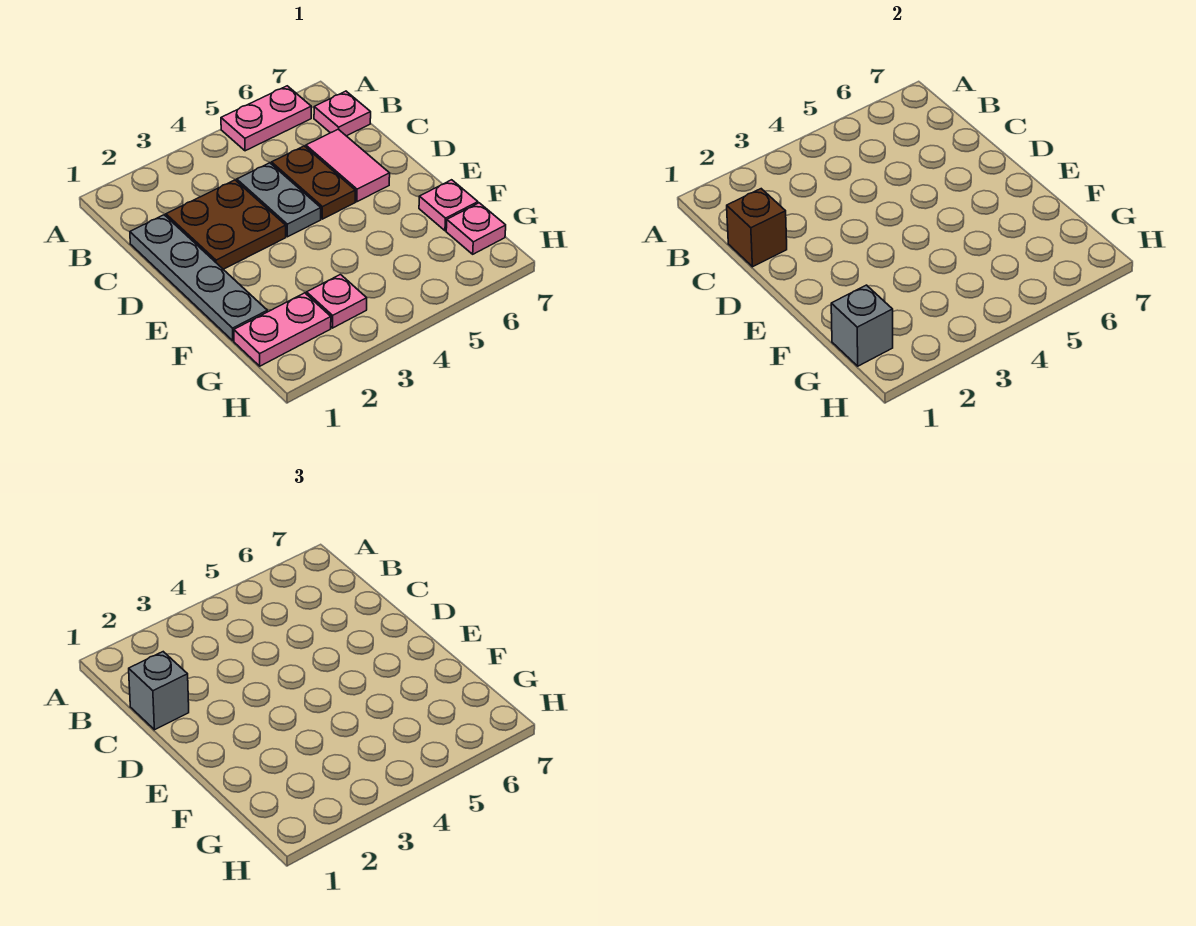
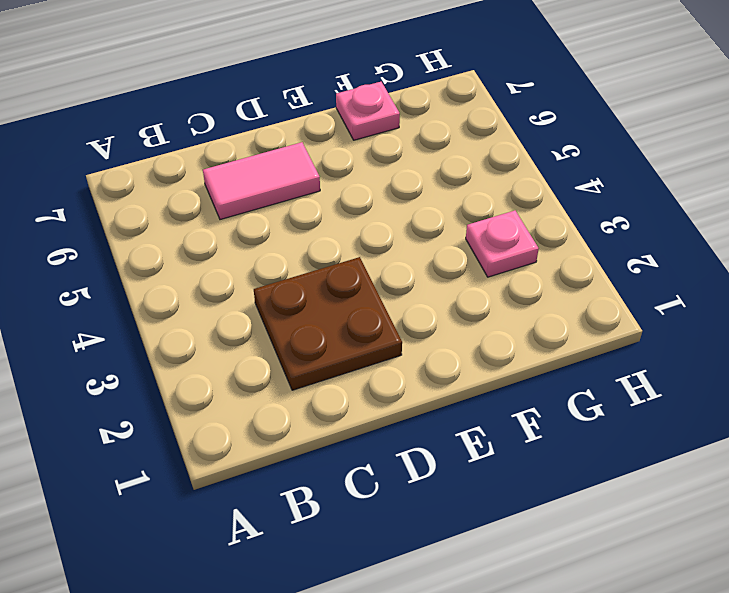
none -> pink plate A5:A6 level 1
none -> pink plate B7 level 1
none -> grey plate C1:F1 level 1

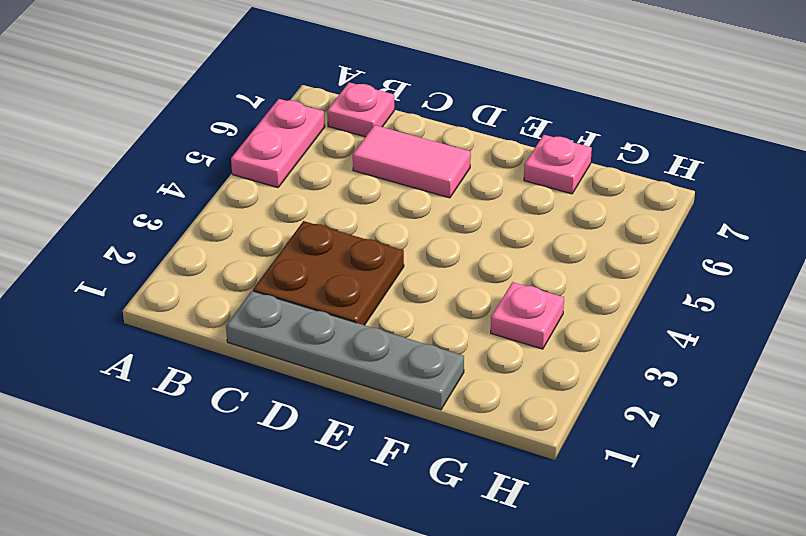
none -> grey plate C4:D4 level 1
none -> brown plate C5:D5 level 1
none -> pink plate G1:G2 level 1

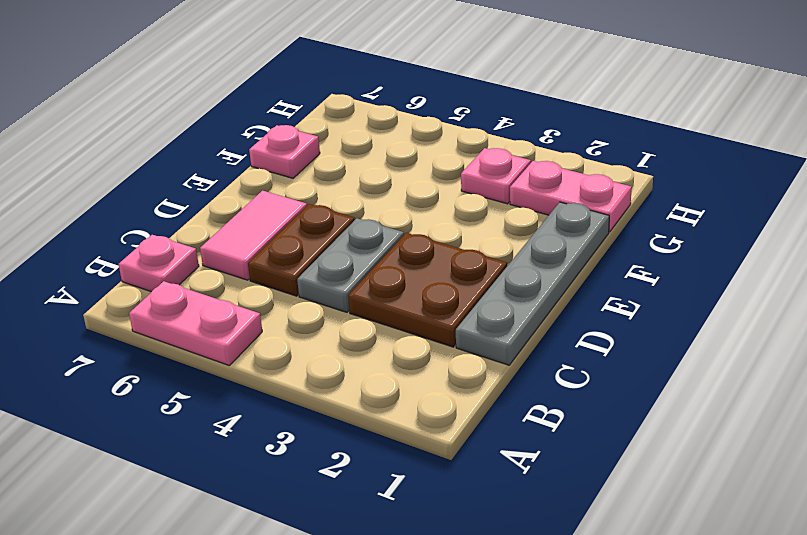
none -> pink plate G7 level 1
none -> brown brick C1 level 2
none -> grey brick G1 level 2

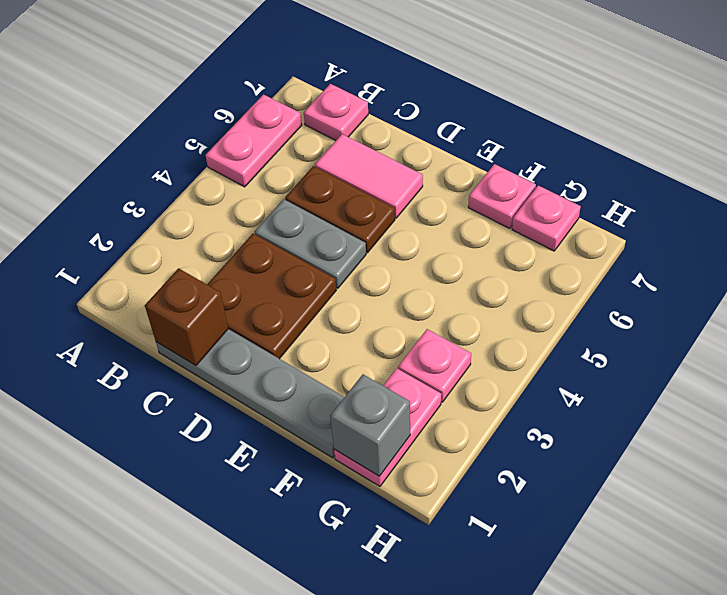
none -> grey brick C1 level 3

